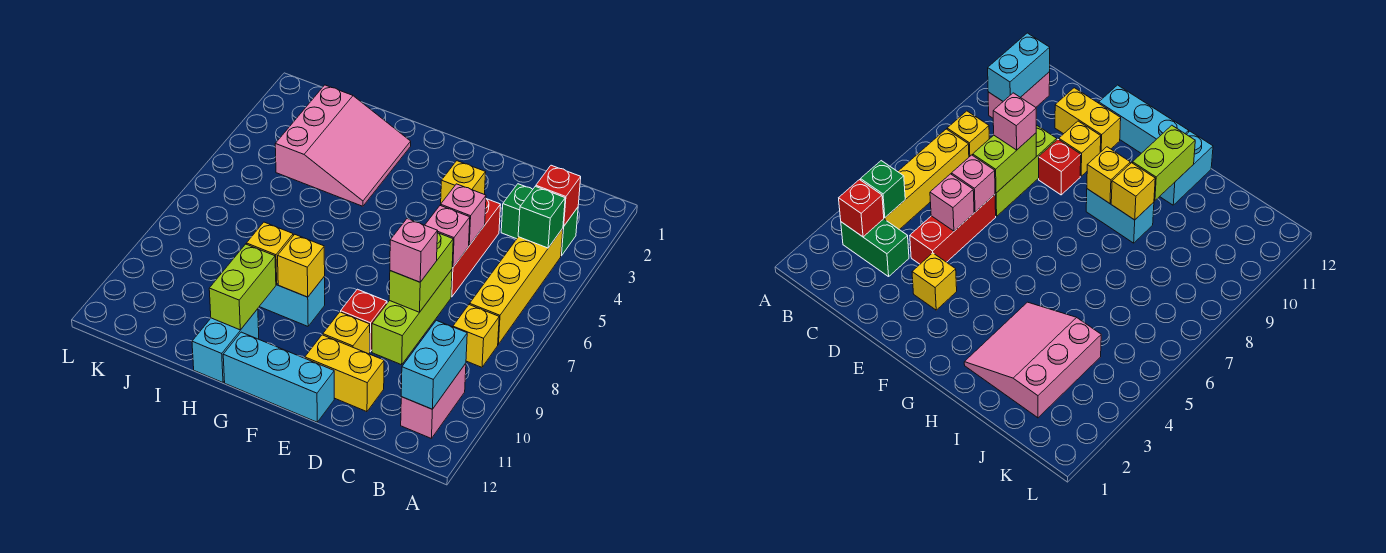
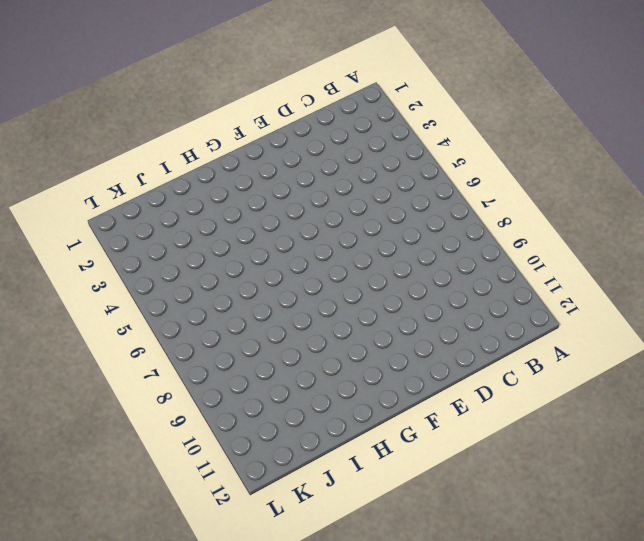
none -> green brick B3:C3 level 1
none -> yellow brick B4:B7 level 1
none -> yellow brick B8 level 1

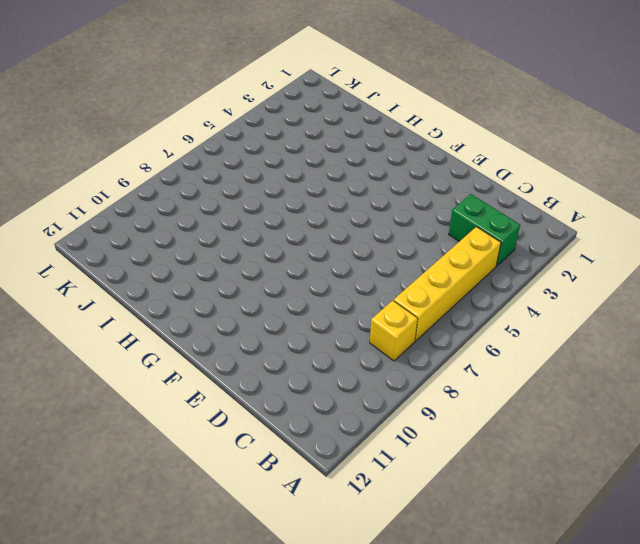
none -> pink brick B10:B11 level 1
none -> red brick D4:D6 level 1
none -> lime brick D7:D9 level 1

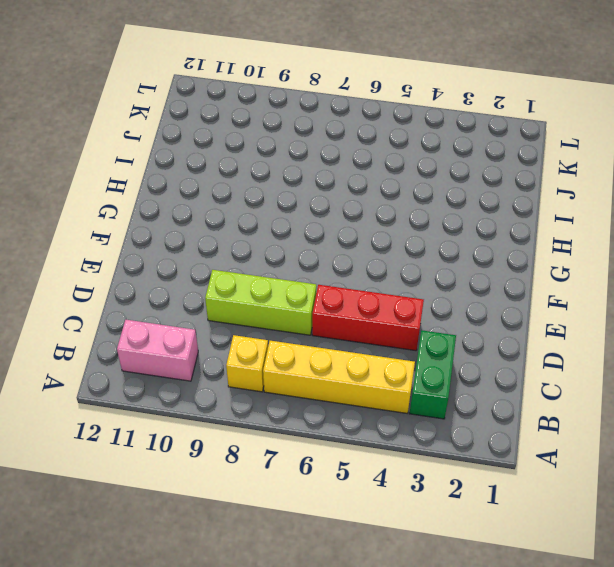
none -> yellow brick D11:E11 level 1
none -> yellow brick E3 level 1
none -> red brick E9 level 1

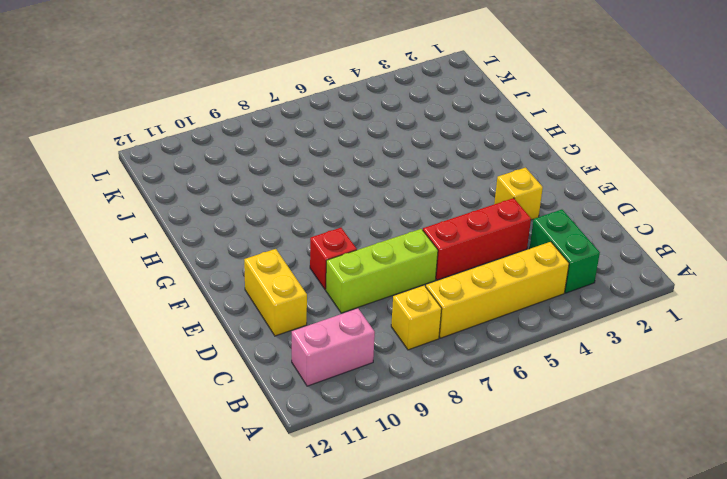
none -> yellow brick E10 level 1
none -> cyan brick E12:G12 level 1
none -> cyan brick G9:H9 level 1

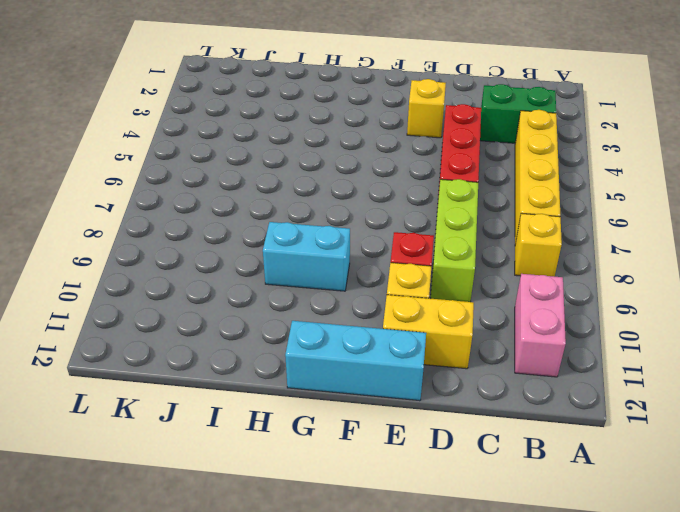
none -> pink slope H2:J4 level 1 top J
none -> cyan brick H11:H12 level 1
none -> red brick B3 level 2

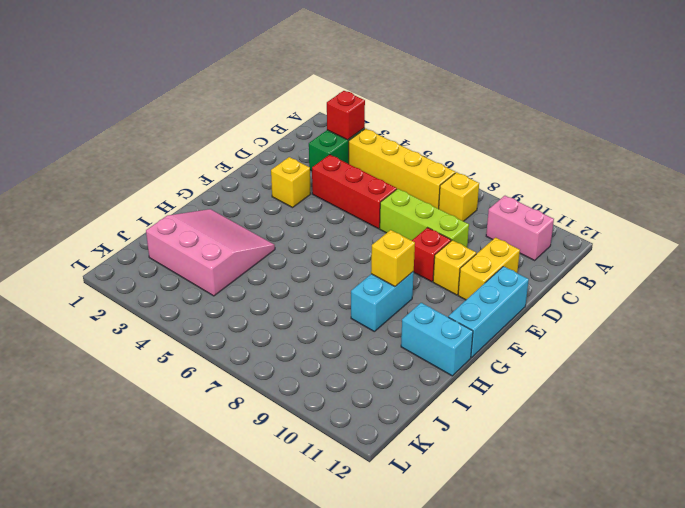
none -> green brick B4 level 2
none -> cyan brick B10:B11 level 2
none -> pink brick D5 level 2

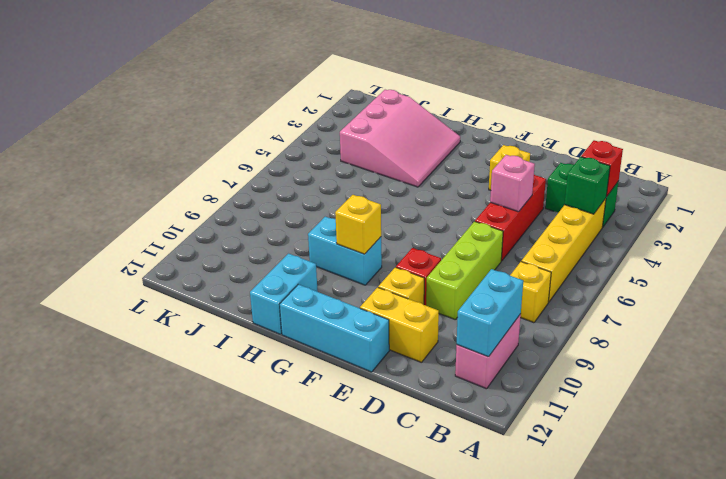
none -> pink brick D6 level 2
none -> lime brick D7:D8 level 2
none -> yellow brick H9 level 2

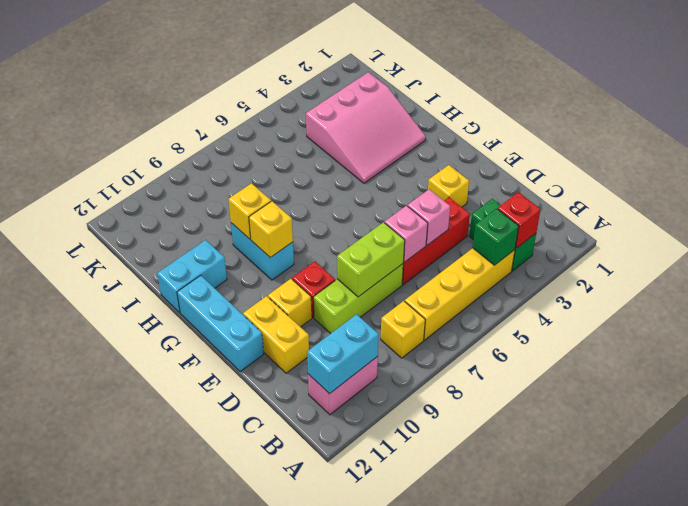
none -> lime brick H10:H11 level 2
none -> pink brick D8 level 3

